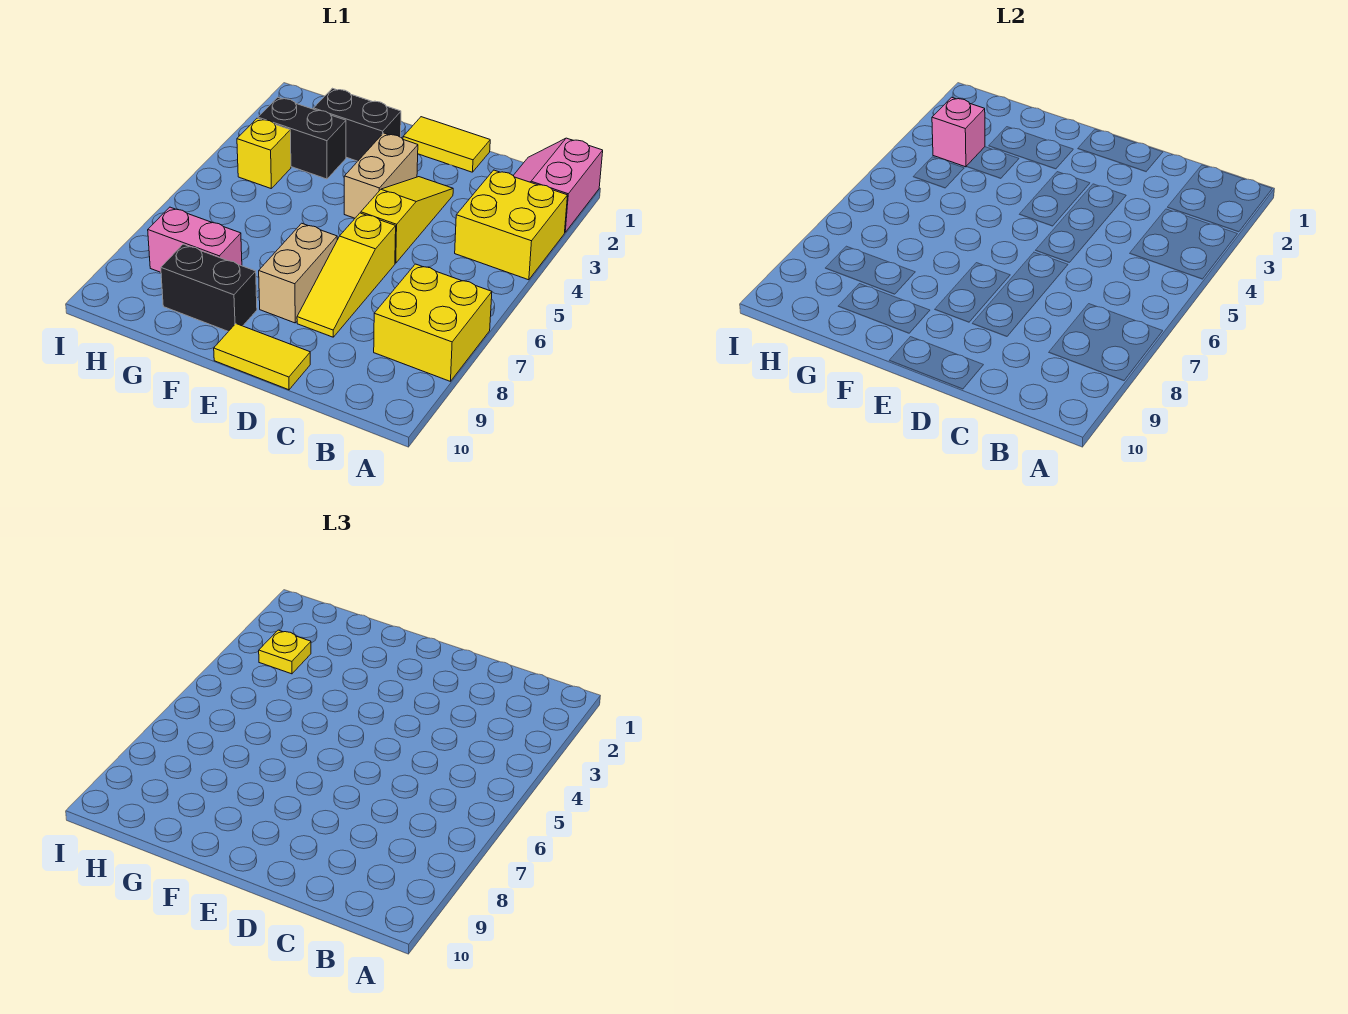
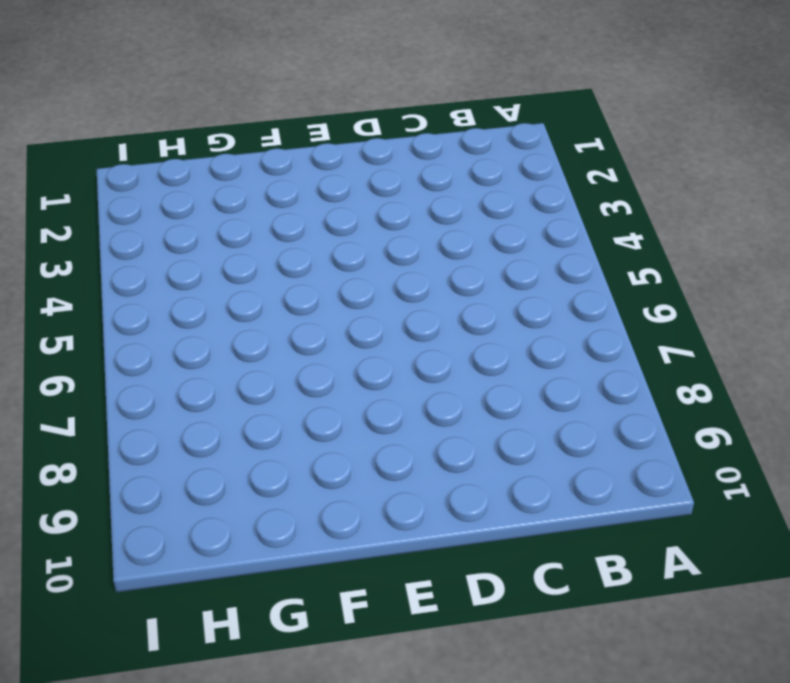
none -> pink slope A1:B2 level 1 top A
none -> yellow brick A3:B4 level 1
none -> yellow brick A7:B8 level 1

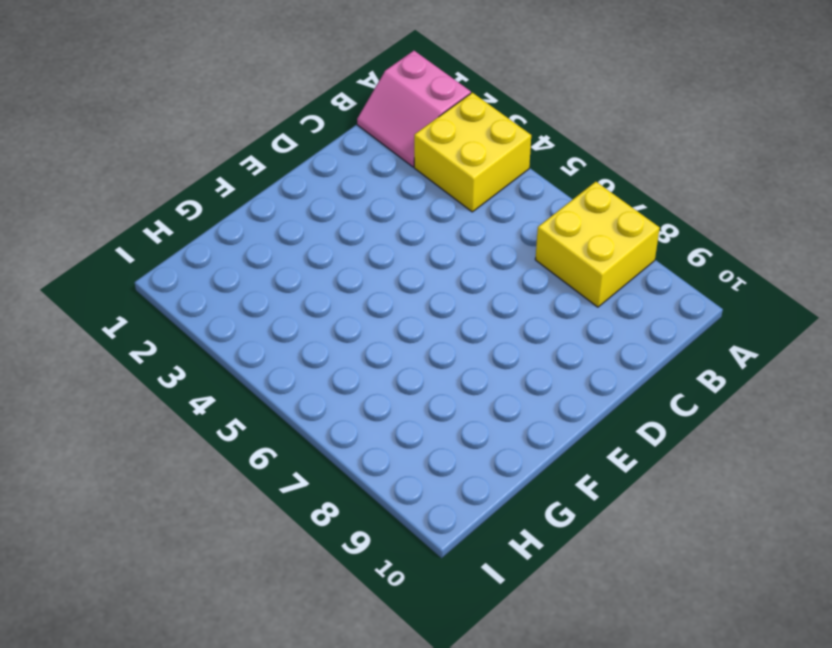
none -> yellow tile D1:E1 level 1
none -> yellow slope D3:D5 level 1 top 5
none -> yellow slope D6:D8 level 1 top 6

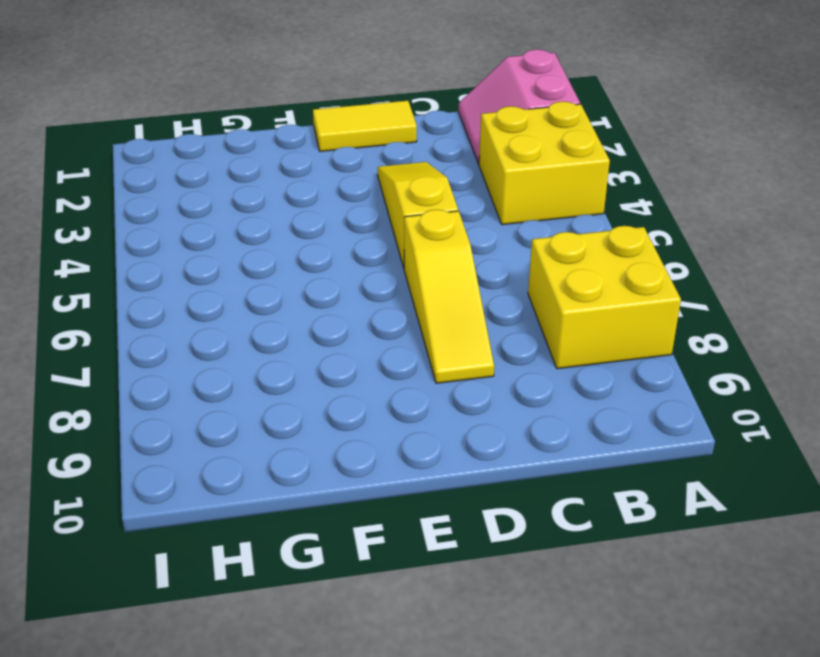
none -> yellow tile D10:E10 level 1
none -> tan brick E3:E4 level 1
none -> tan brick E7:E8 level 1

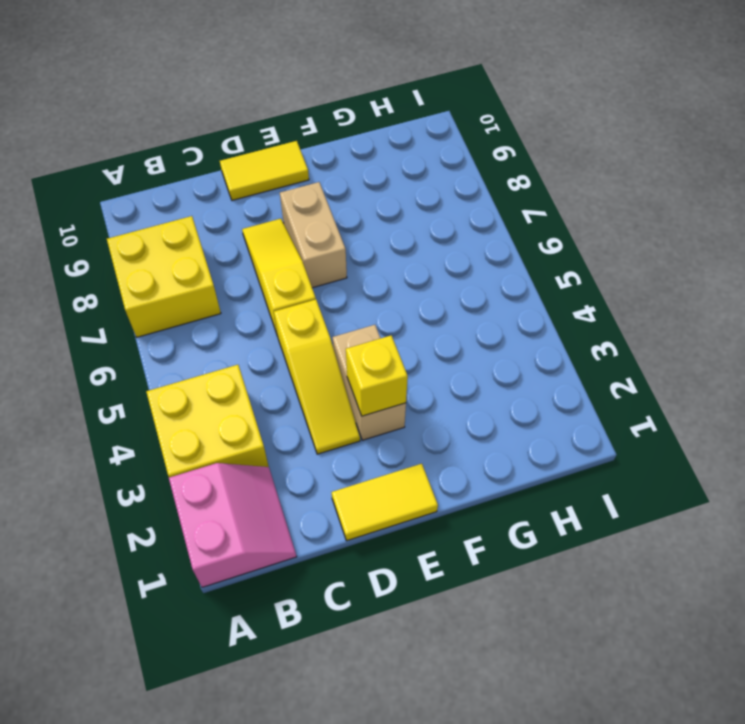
yellow brick E3 level 2 -> yellow brick H4 level 1
none -> black brick F2:G2 level 1
none -> black brick F9:G9 level 1
none -> black brick G3:H3 level 1

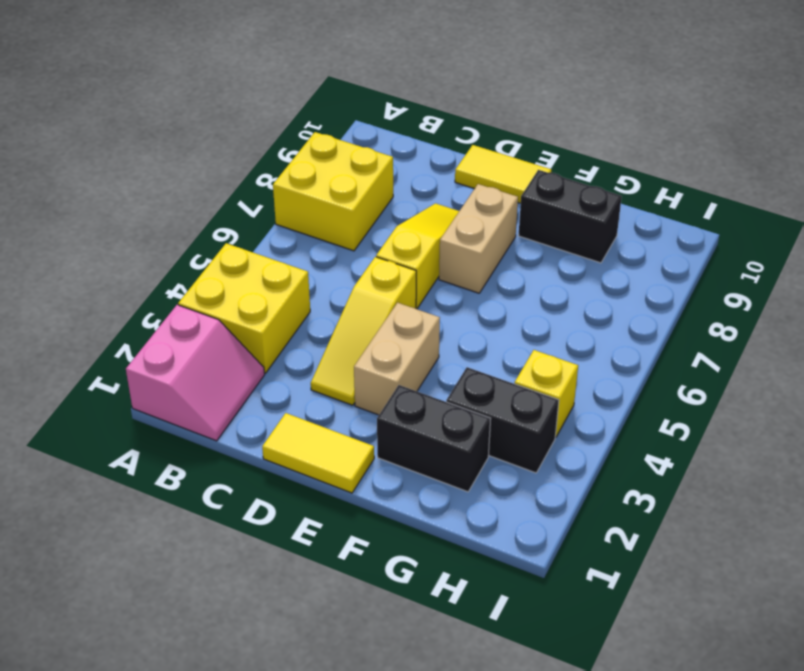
none -> pink brick G8:H8 level 1
none -> pink brick H3 level 2
none -> yellow plate H3 level 3

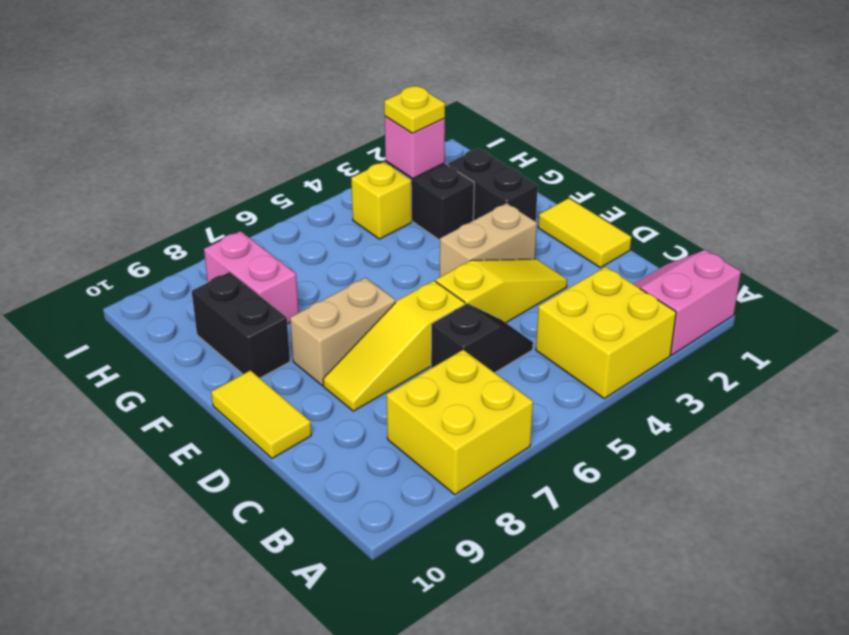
black slope C5:C6 level 1 top 6 -> none

